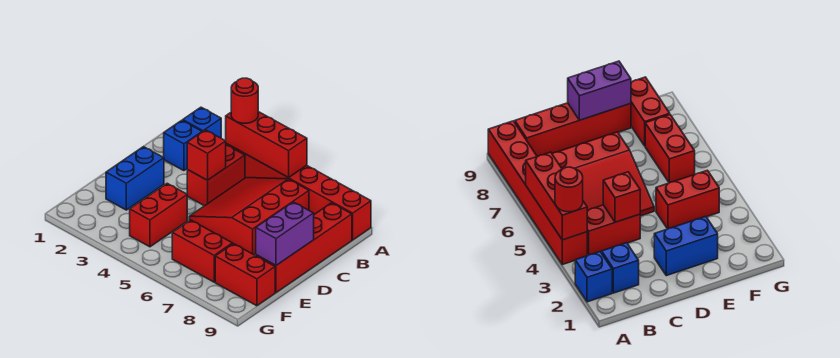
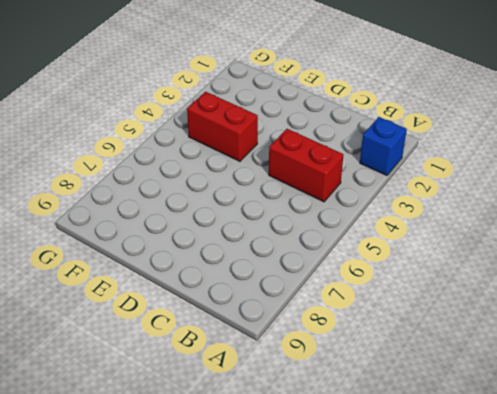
none -> red brick A4:A9 level 1
none -> blue brick B2 level 1
none -> red slope B5:D7 level 1 top 7

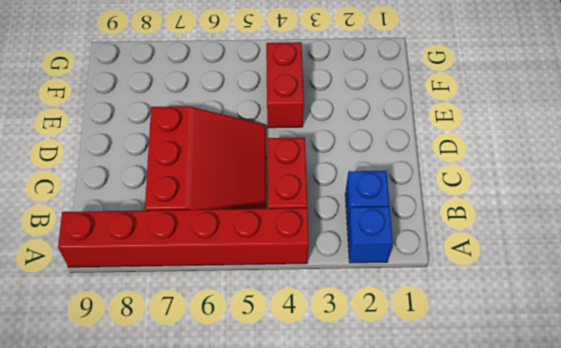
none -> red brick B9:E9 level 1
none -> blue brick D2:E2 level 1
none -> red brick F6:F7 level 1

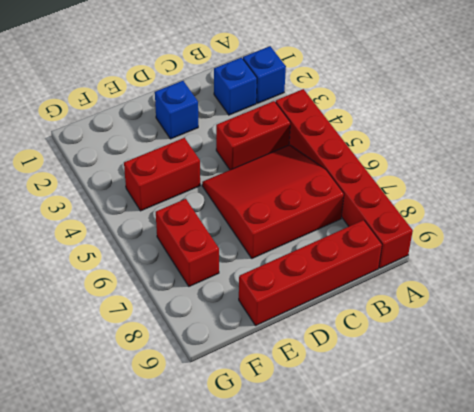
blue brick D2 level 1 -> blue brick D2:E2 level 1
none -> red brick F8:F9 level 1
none -> red brick A4:A6 level 2
none -> red brick C4 level 2

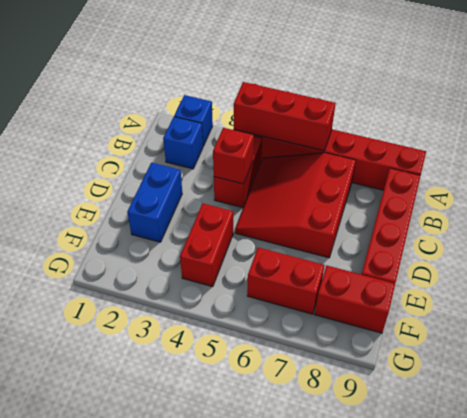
none -> purple brick D9:E9 level 2
none -> red round brick A4 level 3

